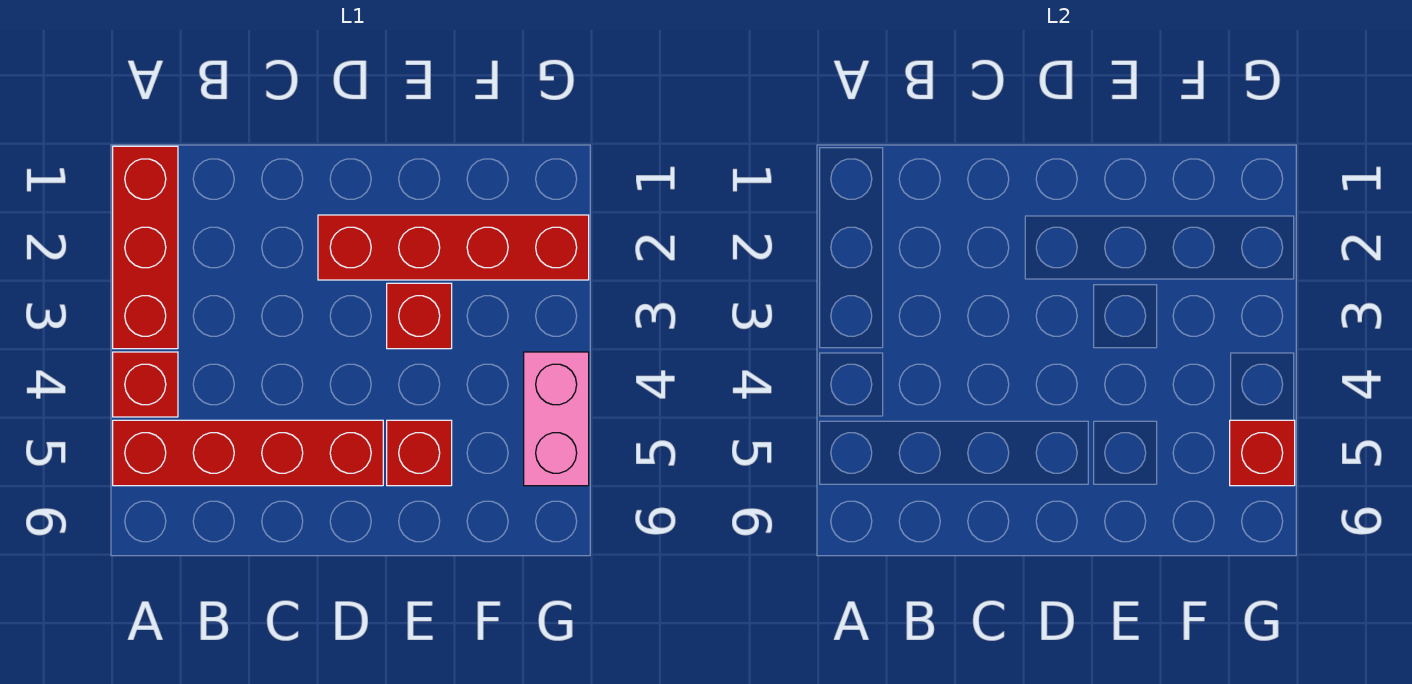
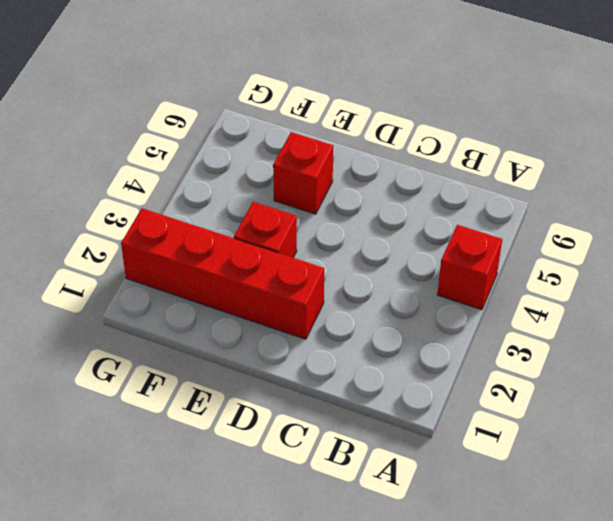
none -> red brick A1:A3 level 1
none -> red brick A5:D5 level 1

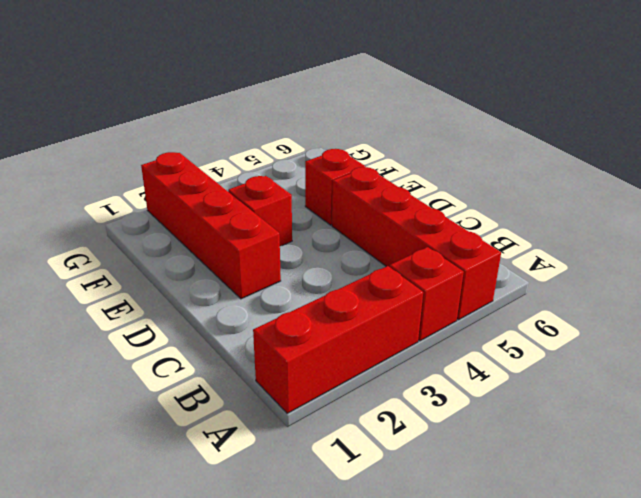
none -> pink brick G4:G5 level 1
none -> red brick G5 level 2

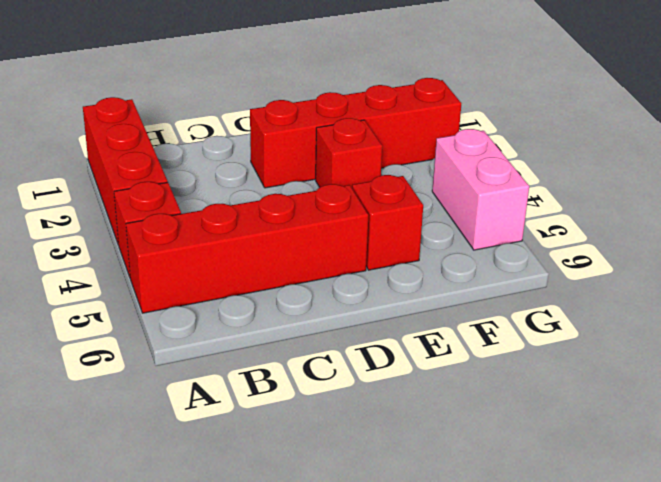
none -> red brick G5 level 2

